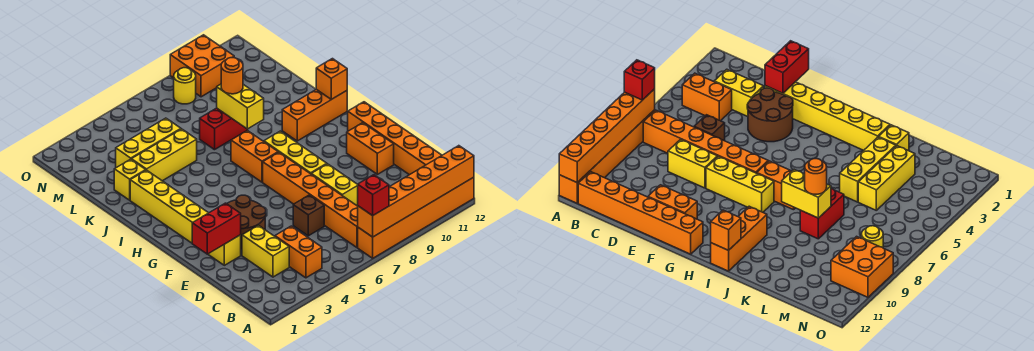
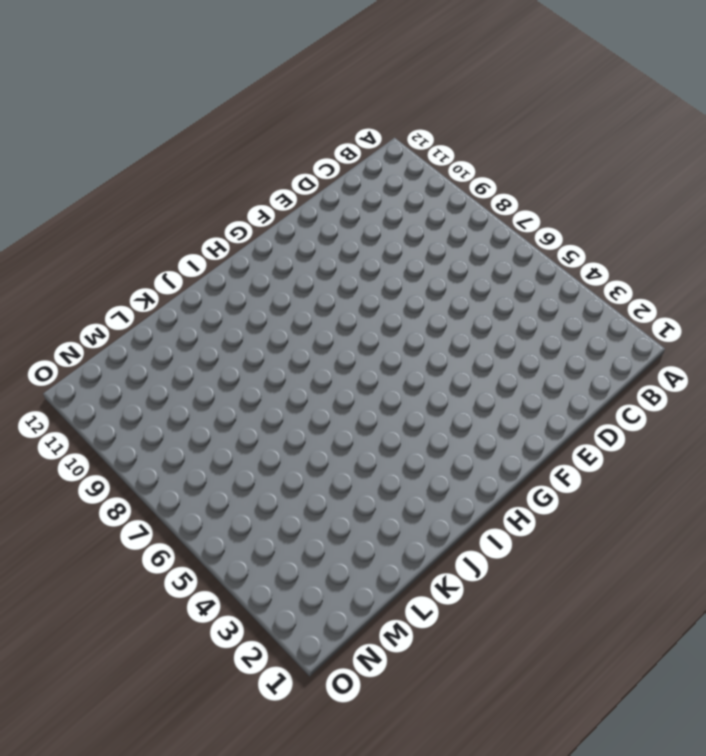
none -> orange brick A7:A12 level 1
none -> orange brick B4:C4 level 1
none -> orange brick B7:G7 level 1

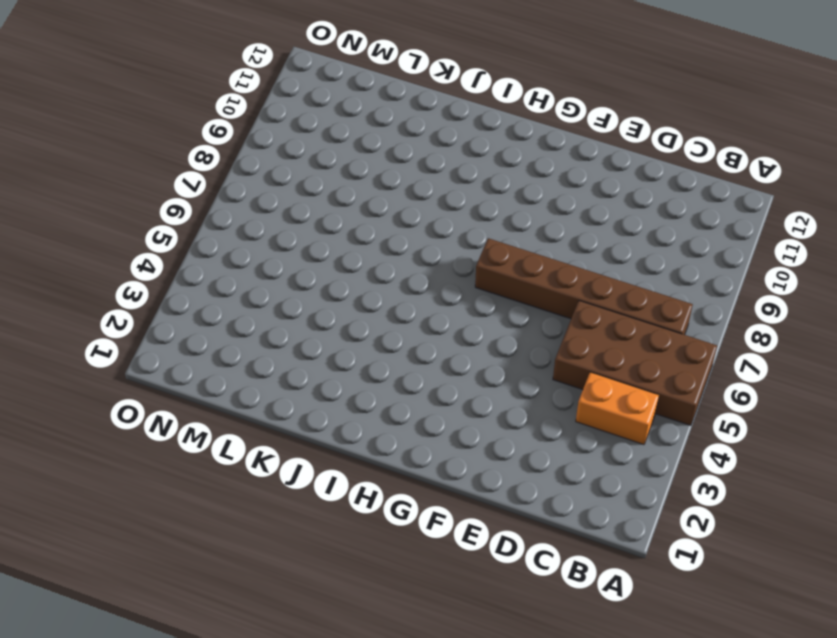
brown brick A5:D6 level 1 -> brown brick D6 level 1
brown brick B7:G7 level 1 -> orange brick B7:G7 level 1
none -> orange brick A7:A12 level 1
none -> orange brick B12:G12 level 1
none -> yellow brick C3:D3 level 1

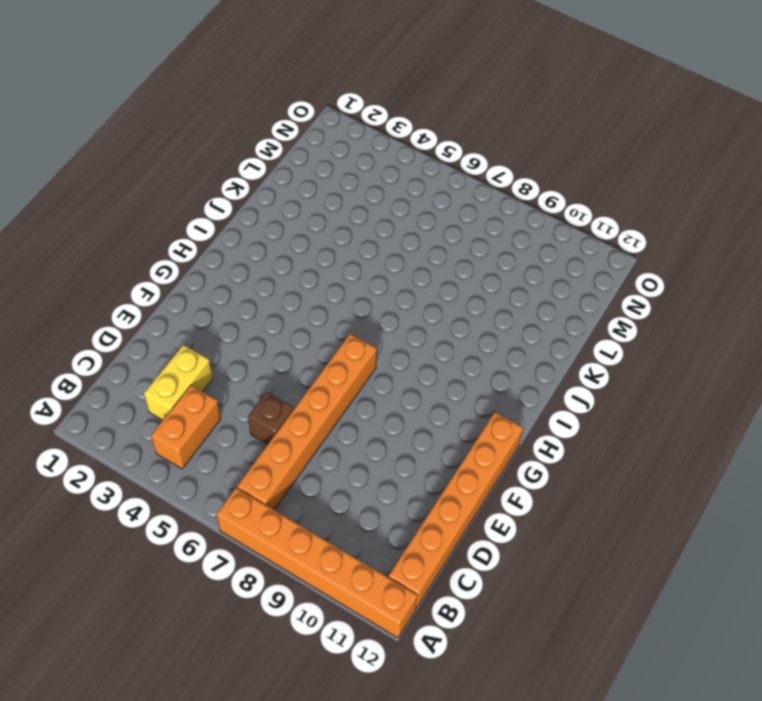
none -> yellow brick D8:E8 level 1
none -> yellow brick E2:J2 level 1
none -> brown round brick E3:F4 level 1

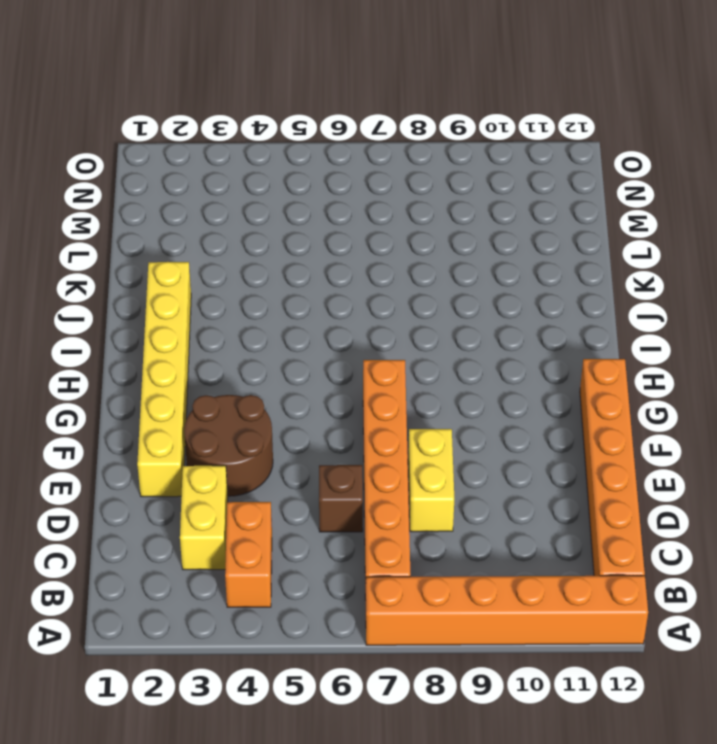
none -> orange brick E11:F11 level 1
none -> yellow brick F8:H8 level 1
none -> orange brick H7:I7 level 1

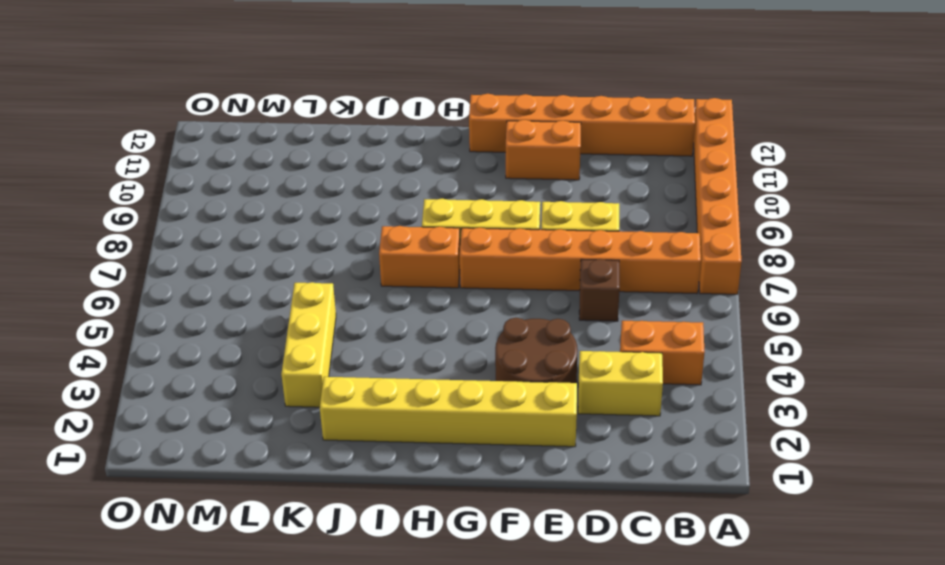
none -> orange brick I10:I12 level 1
none -> yellow brick K2 level 1
none -> red brick K7:K8 level 1

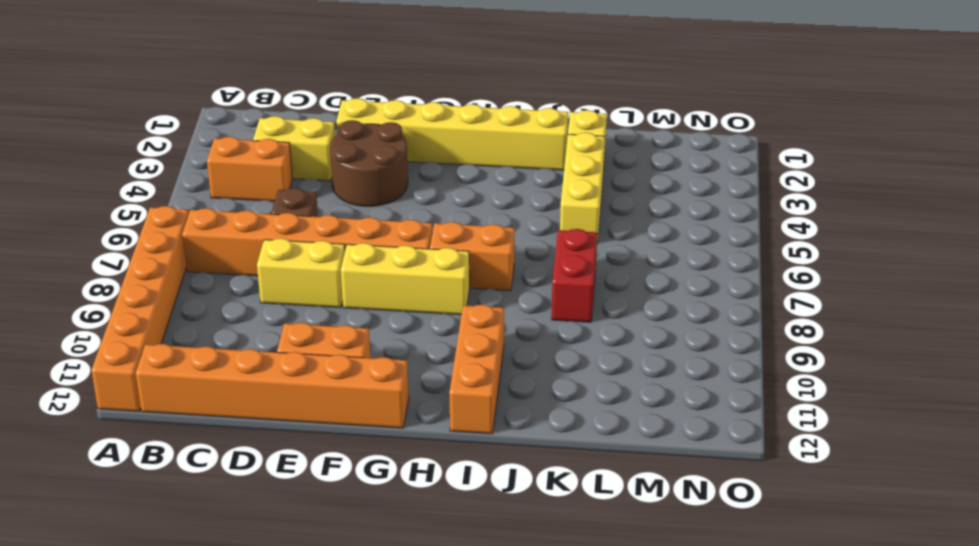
none -> yellow brick L3:L5 level 1
none -> yellow round brick N8 level 1
none -> orange brick N9:O10 level 1

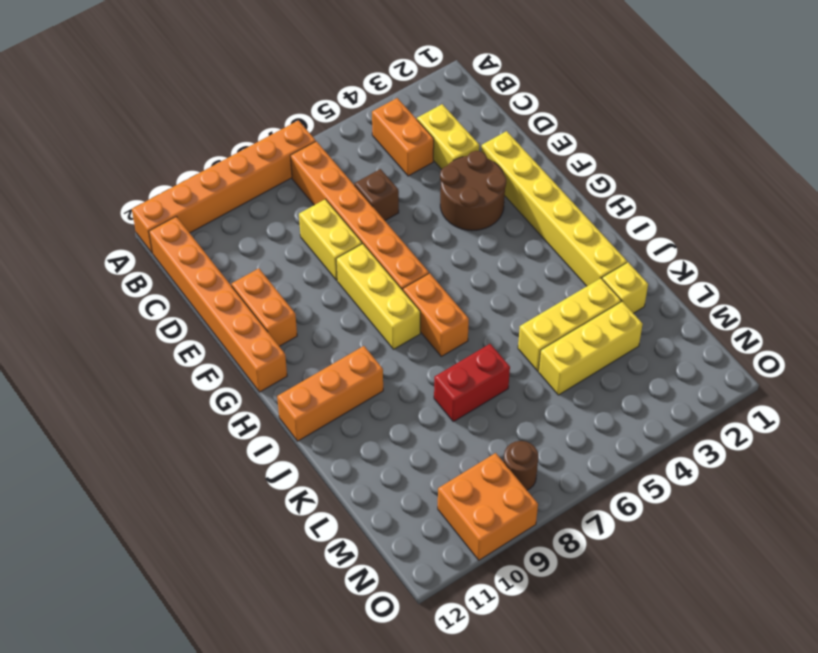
brown round brick N8 level 1 -> yellow round brick N8 level 1
none -> orange brick A7:A12 level 2
none -> red brick E1:E2 level 2
none -> orange brick I12 level 2

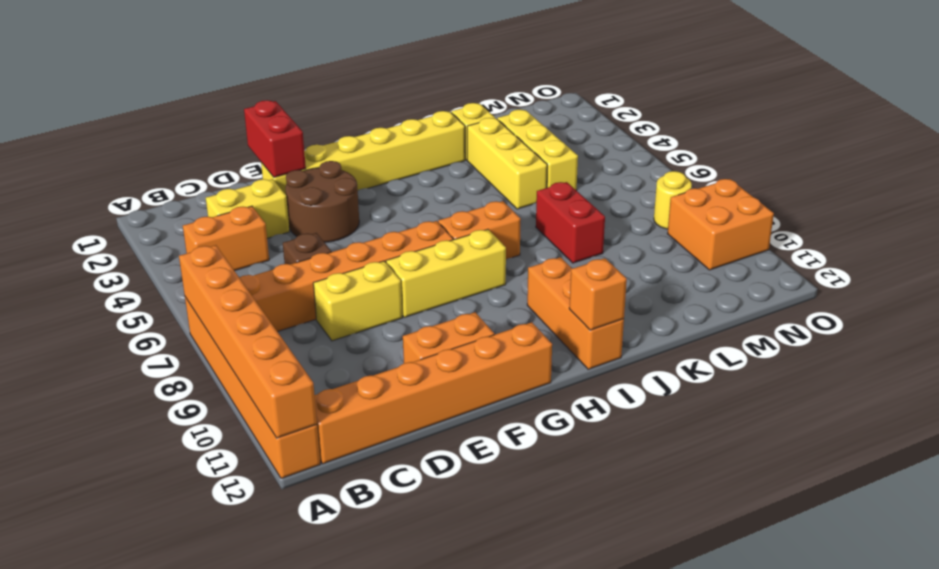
none -> yellow brick J8:K8 level 2
none -> red brick A7 level 3
none -> orange round brick K8 level 3

